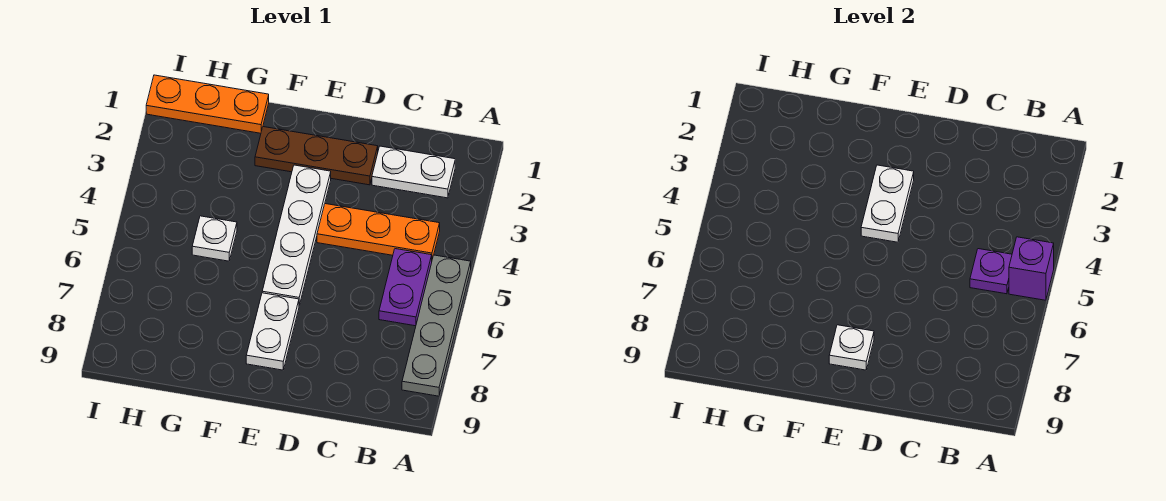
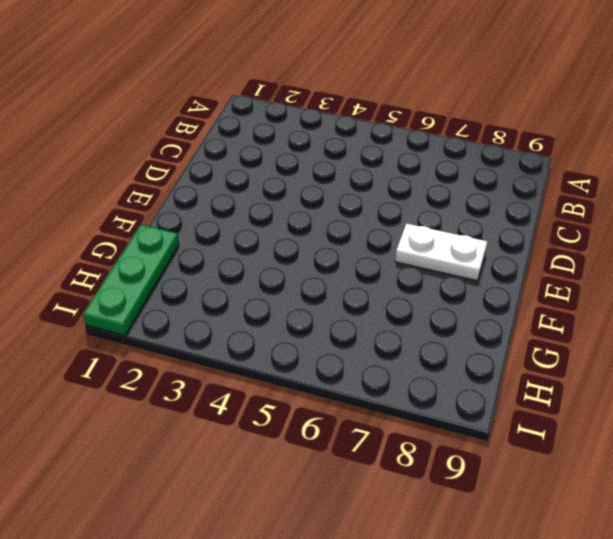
green plate G1:I1 level 1 -> orange plate G1:I1 level 1
none -> grey plate A5:A8 level 1
none -> white plate B2:C2 level 1
none -> orange plate B4:D4 level 1

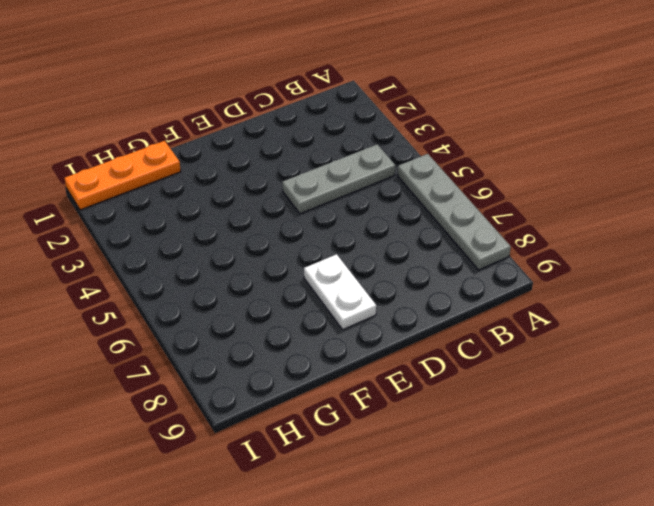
grey plate B4:D4 level 1 -> orange plate B4:D4 level 1
none -> white plate B2:C2 level 1
none -> purple plate B5:B6 level 1
none -> brown plate D2:F2 level 1

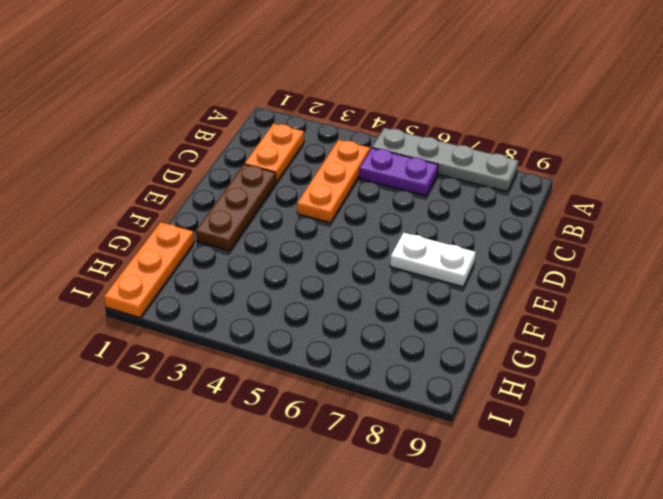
orange plate B2:C2 level 1 -> white plate B2:C2 level 1
none -> white plate E3:E6 level 1
none -> white plate G5 level 1
none -> purple brick A5 level 2

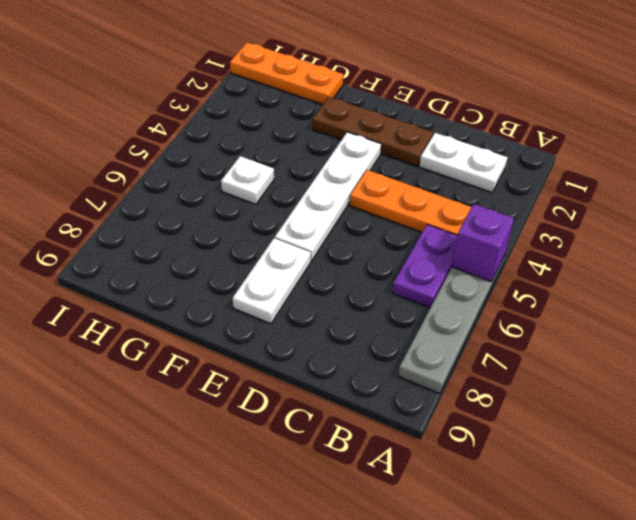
none -> purple plate B5 level 2
none -> white plate E3:E4 level 2
none -> white plate E8 level 2

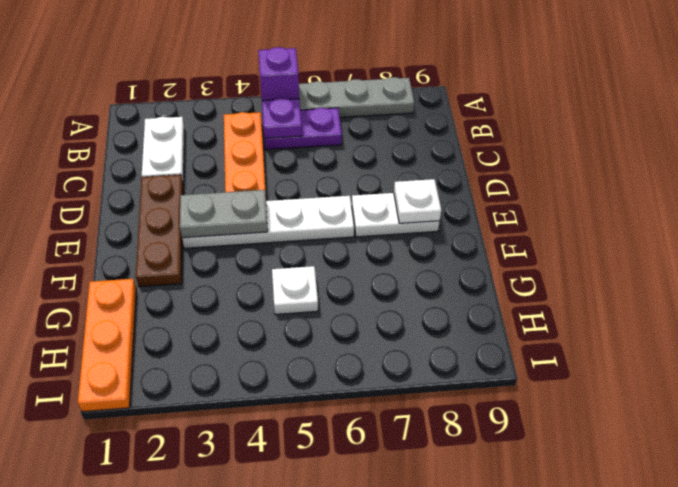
grey plate E3:E4 level 2 -> white plate E3:E4 level 2

